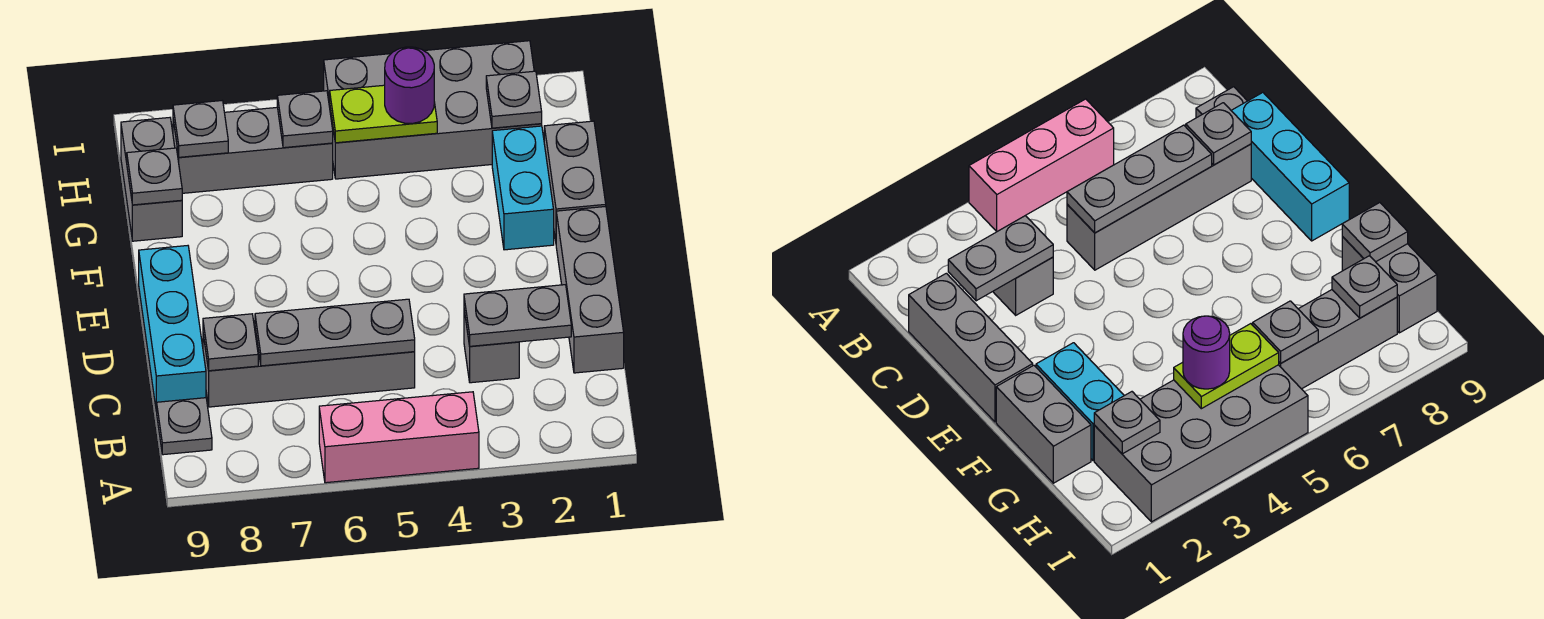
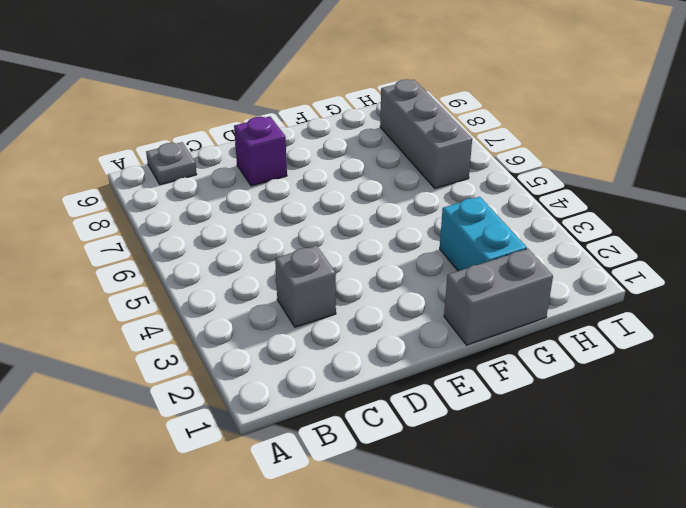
purple brick D8 level 1 -> none
cyan brick G2:G3 level 1 -> cyan brick F2:G2 level 1
none -> pink brick A4:A6 level 1
none -> grey brick C1:E1 level 1
none -> grey brick C5:C8 level 1

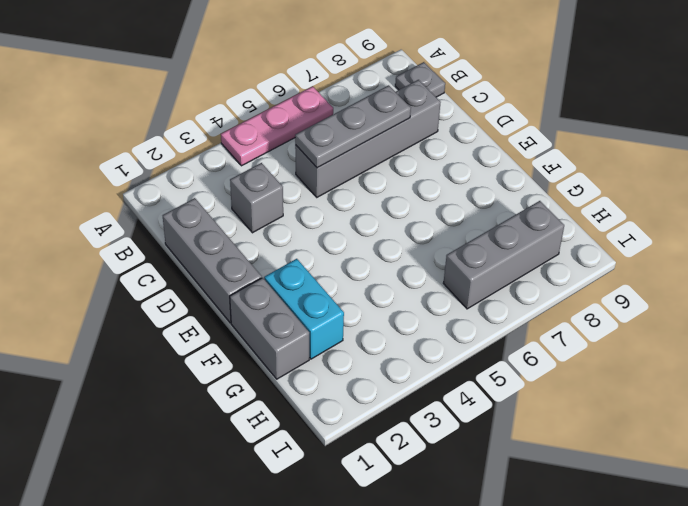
pink plate A4:A6 level 1 -> pink brick A4:A6 level 1
none -> cyan brick C9:E9 level 1
none -> grey brick G9:H9 level 1
none -> grey brick H2:I5 level 1

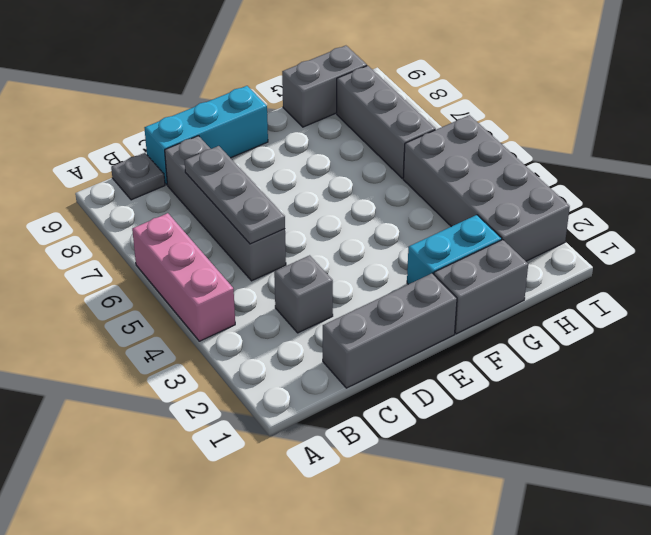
none -> grey plate C2:C3 level 2
none -> grey plate C8 level 2
none -> grey plate G9 level 2

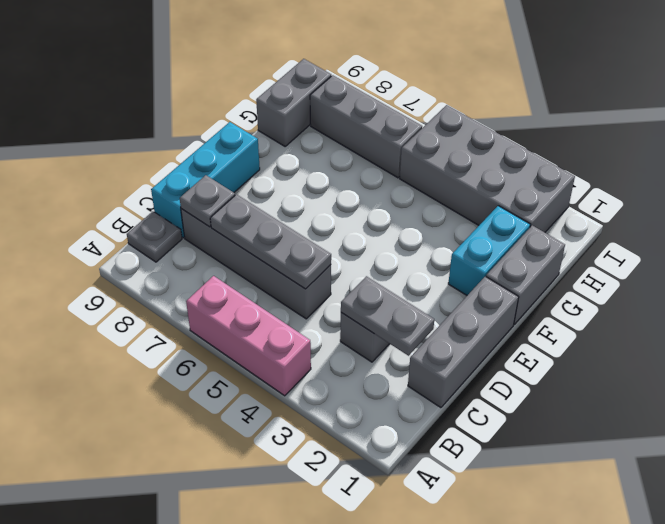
none -> grey plate G9 level 2
none -> grey plate H2 level 2
none -> lime plate H4:H5 level 2

